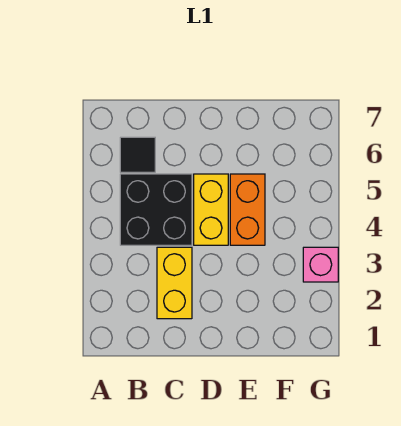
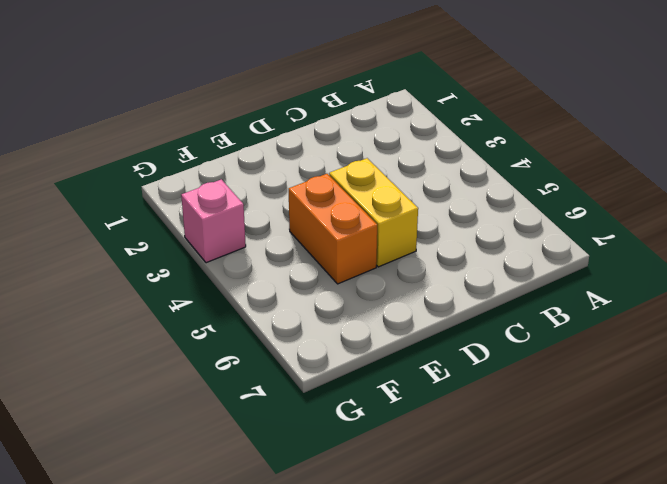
none -> black brick B4:C5 level 1
none -> black tile B6 level 1

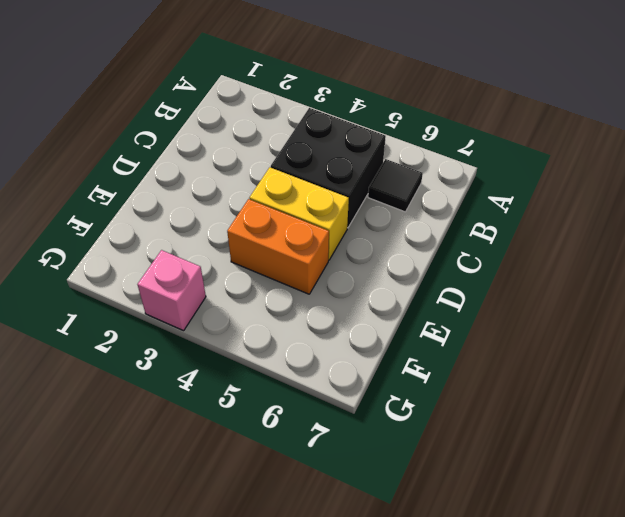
none -> yellow brick C2:C3 level 1

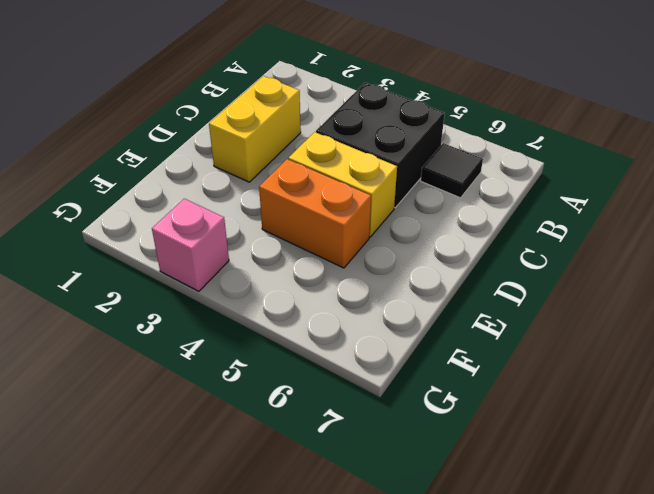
yellow brick C2:D2 level 1 -> yellow brick C2:C3 level 1

